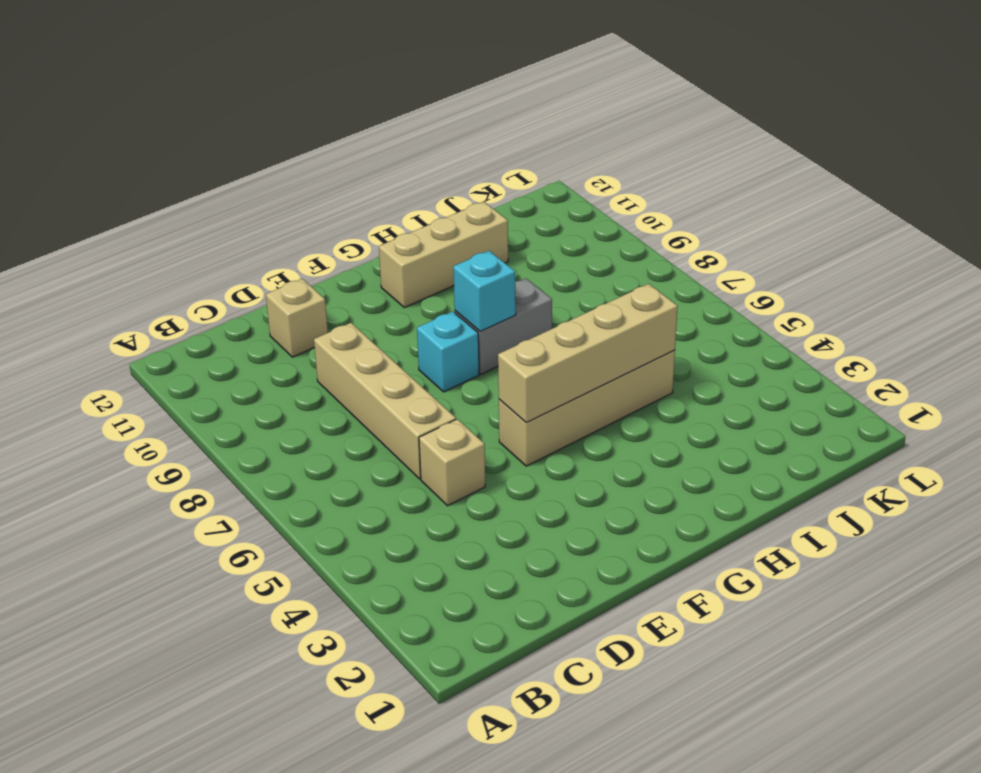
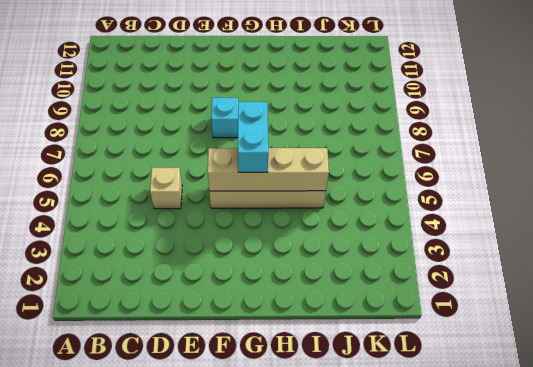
cyan brick G5:G6 level 3 -> none
none -> tan brick D6:D9 level 1
none -> tan brick D11 level 1

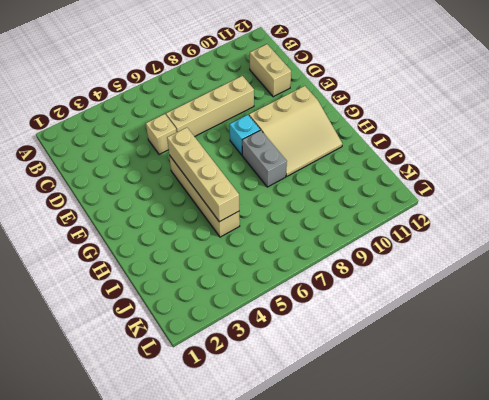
tan brick C11:D11 level 1 -> tan brick D11 level 1
tan slope F9:H11 level 1 top F -> tan brick G11:I11 level 1
none -> cyan brick G8 level 2

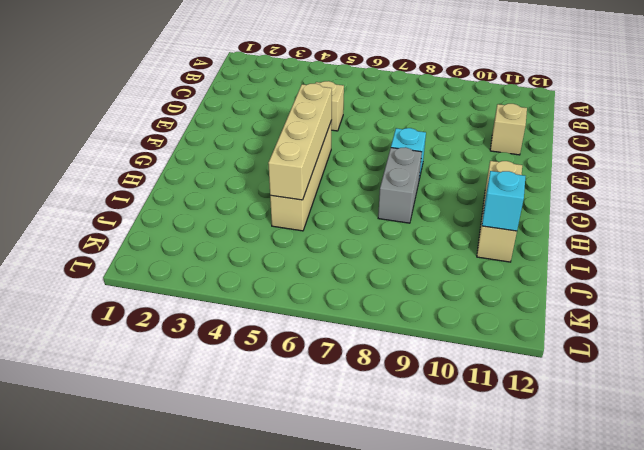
cyan brick I11 level 2 -> cyan brick G8 level 2
none -> tan brick D6:D9 level 1

